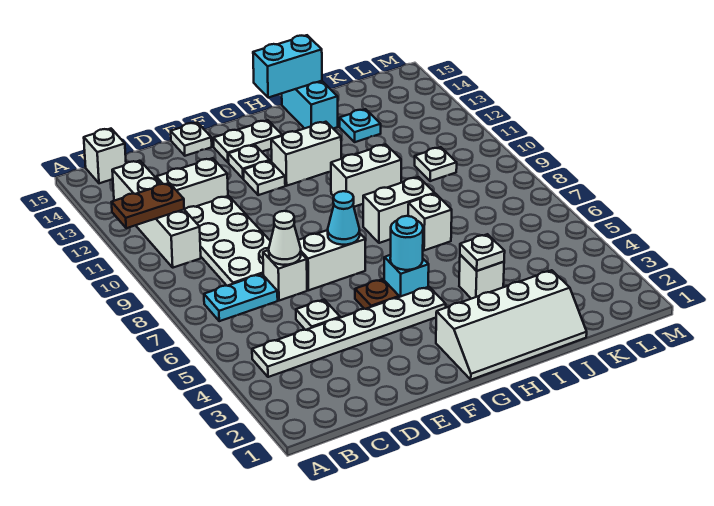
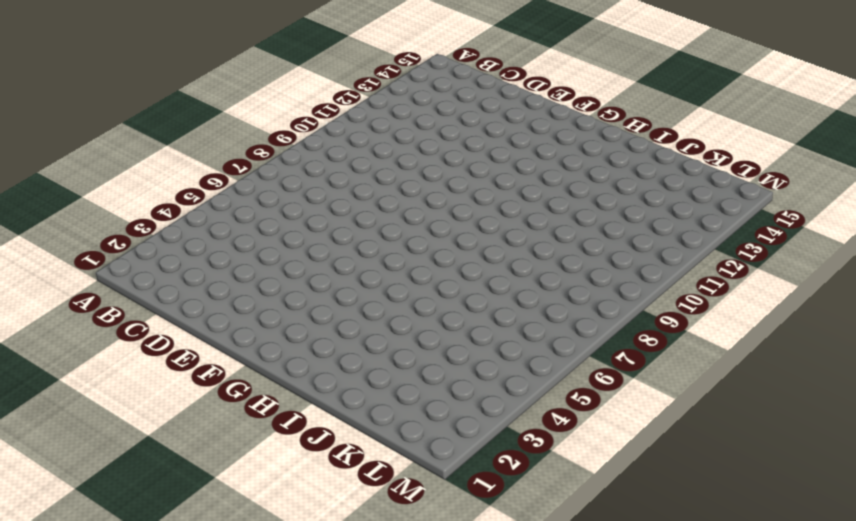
none -> white plate B4:G4 level 1
none -> cyan plate B7:C7 level 1
none -> white brick B10:B13 level 1
none -> white brick B15 level 1

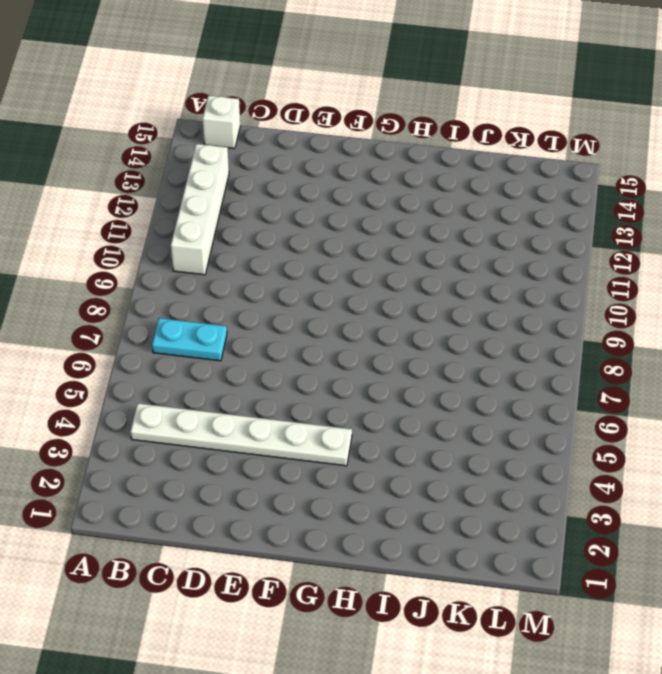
none -> white plate C8:D11 level 1
none -> white brick C12:D12 level 1
none -> white plate D5 level 1
none -> white brick D7 level 1

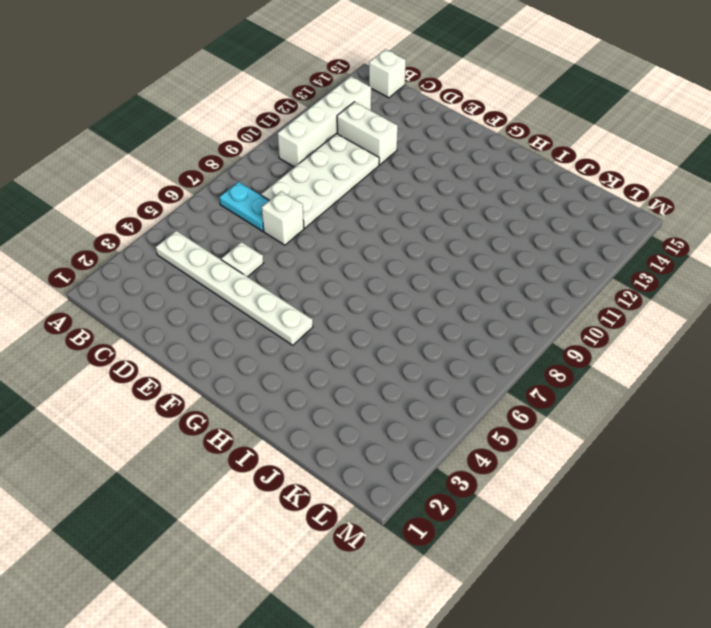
none -> white brick E7:F7 level 1
none -> white plate E15 level 1
none -> brown plate F5 level 1
none -> white plate F12 level 1

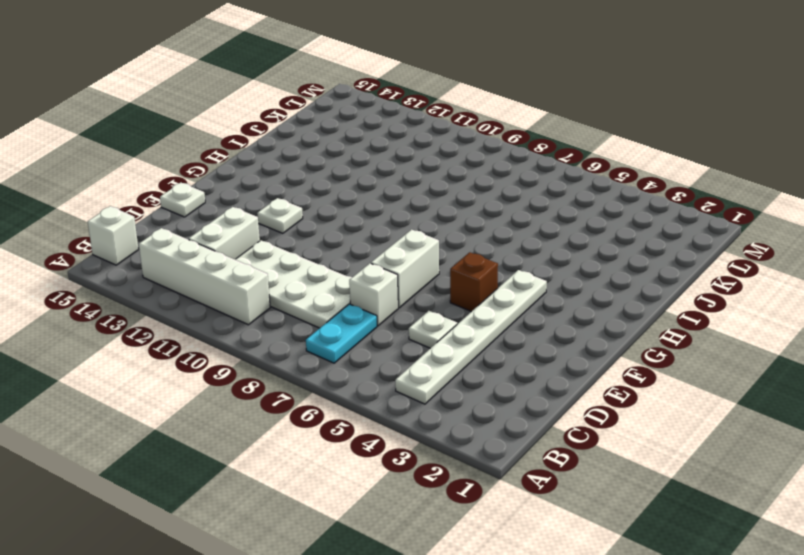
brown brick F5 level 1 -> brown plate F5 level 1
none -> white plate F13 level 1
none -> white plate F14:G14 level 1
none -> white slope G1:J2 level 1 top 2
none -> cyan brick G5 level 1

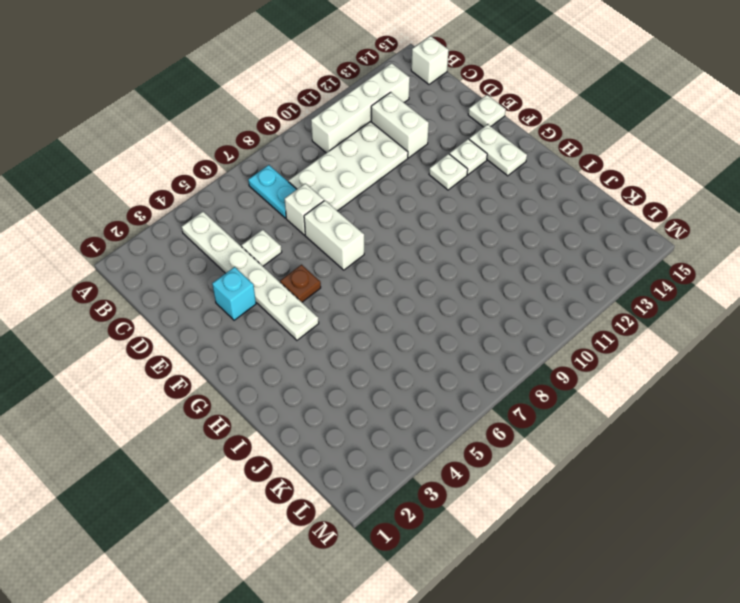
cyan brick E3 level 1 -> cyan brick G5 level 1
none -> white slope G1:J2 level 1 top 2
none -> white brick G12:H12 level 1
none -> white brick H8:I8 level 1
none -> white brick H10:I10 level 1

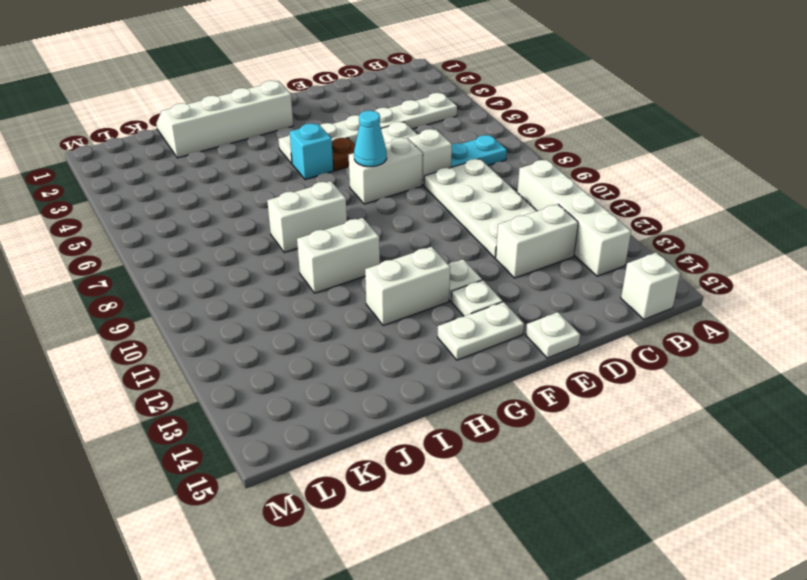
none -> white brick I4 level 1
none -> white brick I7 level 1
none -> cyan brick I14:I15 level 1
none -> cyan plate J13 level 1

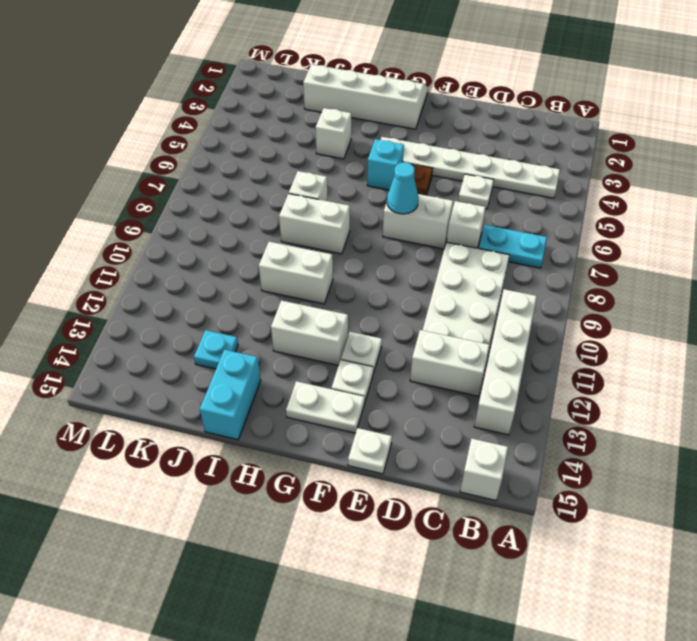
none -> white plate K10 level 1
none -> brown plate A11:B11 level 2
none -> white cone D7 level 2
none -> cyan round brick G5 level 2

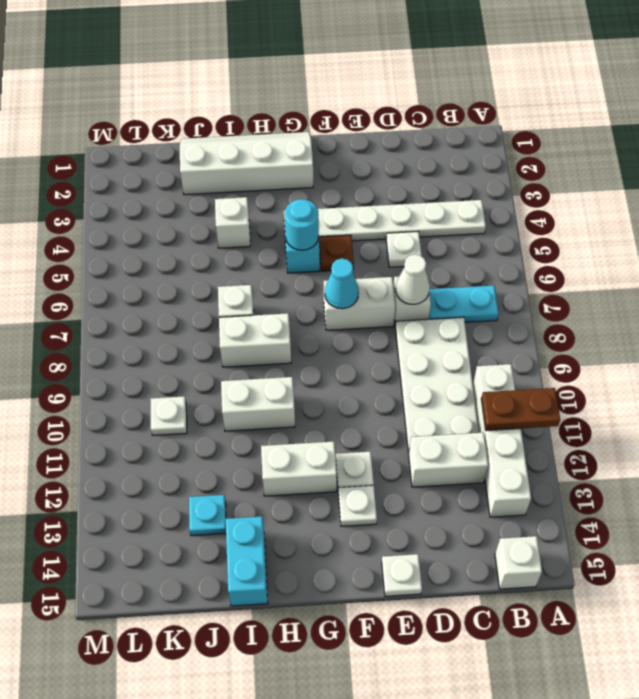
none -> white plate F14:G14 level 1
none -> cyan brick H15:I15 level 2
none -> white plate I4 level 2

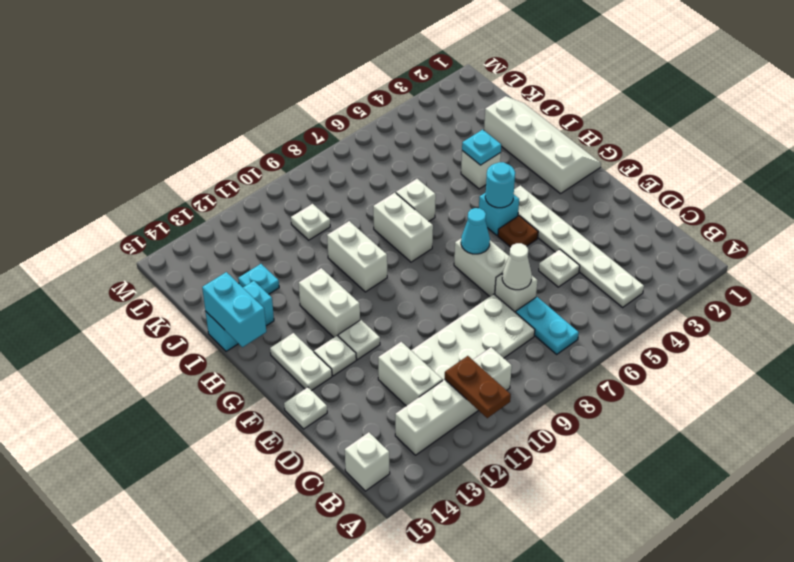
cyan plate I4 level 2 -> white plate I4 level 2

